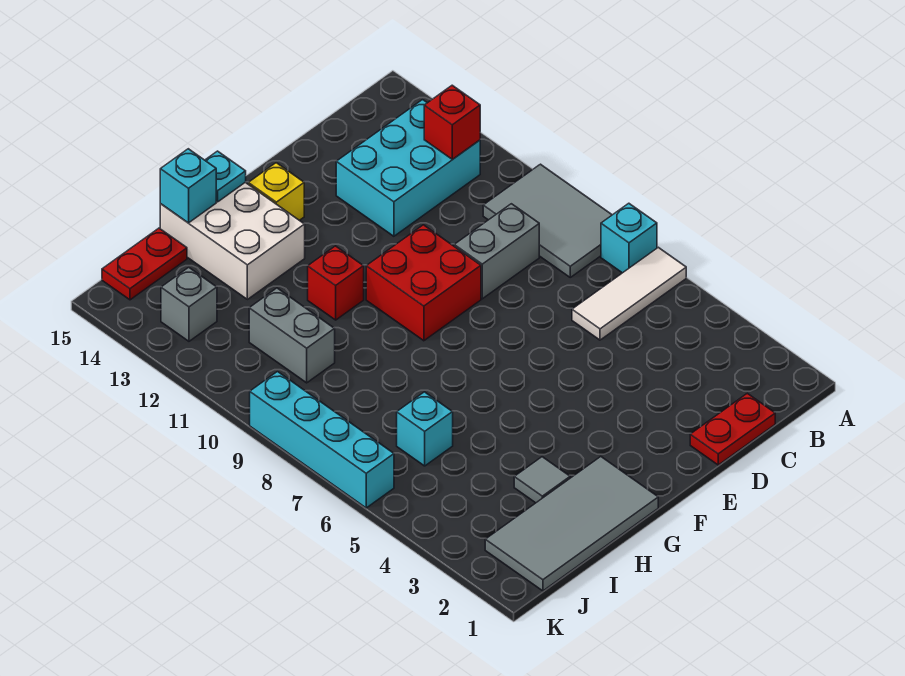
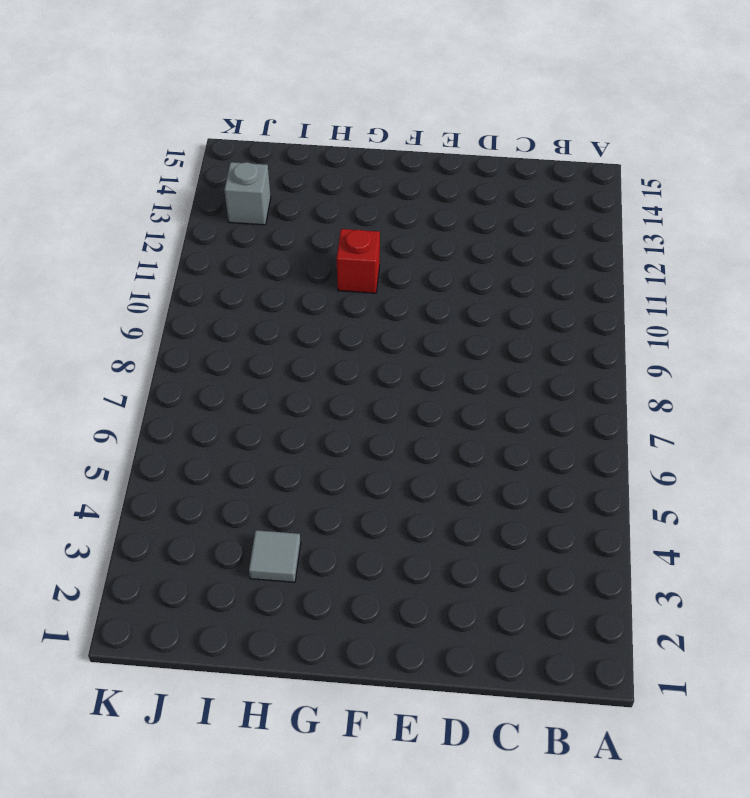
none -> white tile A6:C6 level 1
none -> cyan brick A7 level 1
none -> grey tile A8:B10 level 1

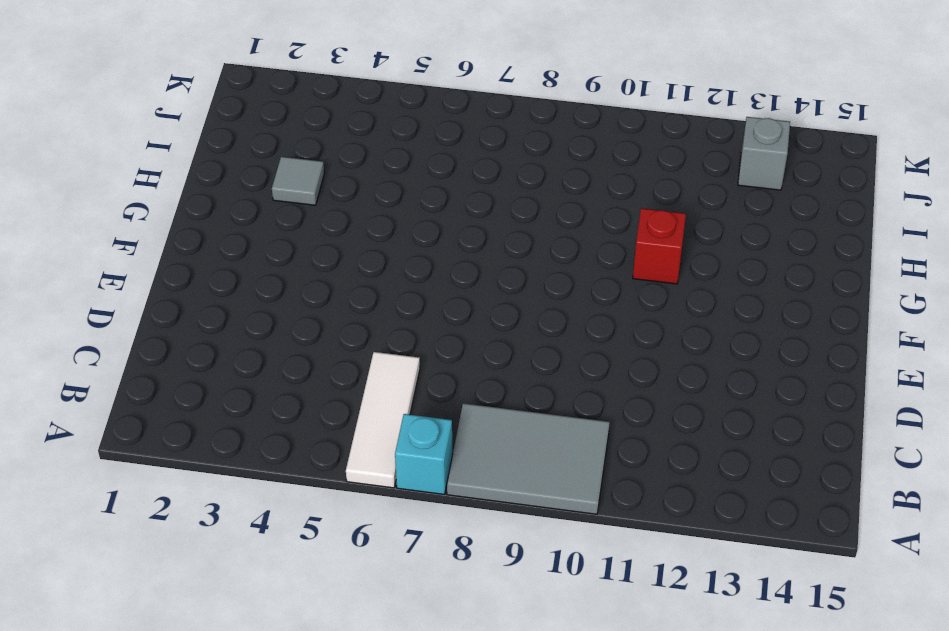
none -> cyan brick B12:D13 level 1
none -> red plate C1:D1 level 1
none -> grey brick C9:D9 level 1

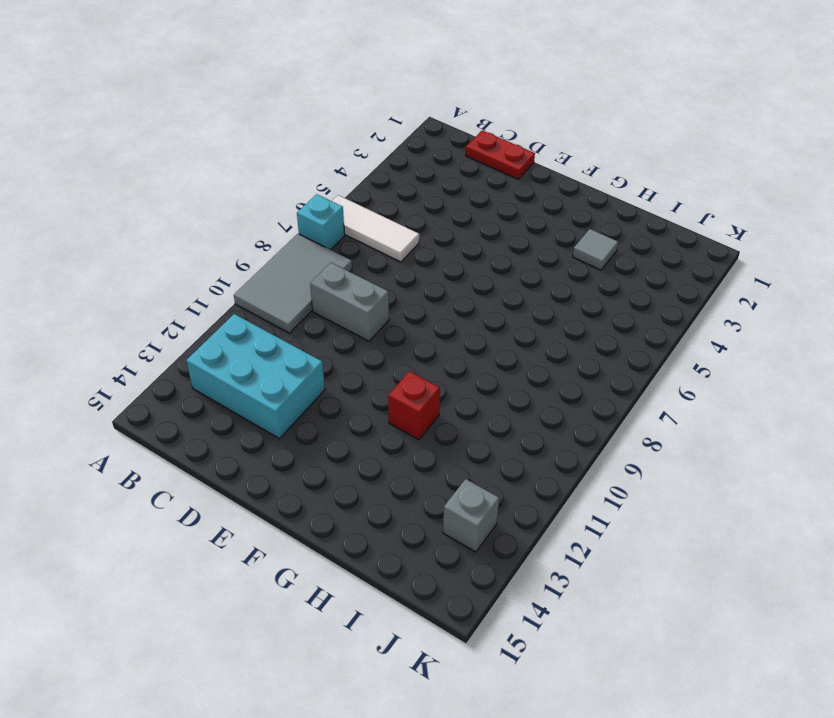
none -> red brick E9:F10 level 1
none -> yellow brick F14 level 1
none -> grey tile G1:J2 level 1

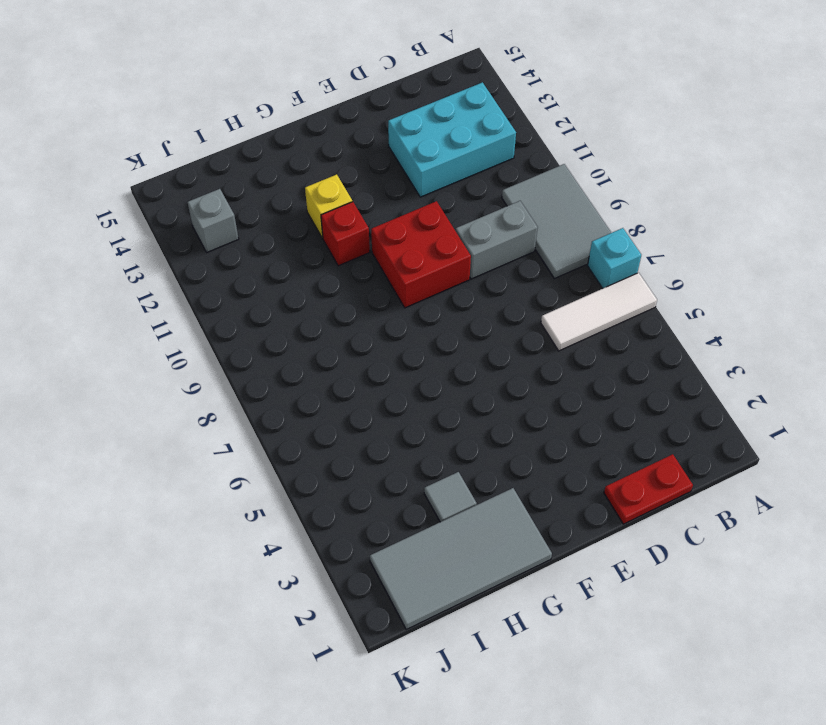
yellow brick G12 level 1 -> yellow brick F14 level 1
none -> white brick G13:H15 level 1
none -> cyan brick I6 level 1
none -> grey brick I10:I11 level 1

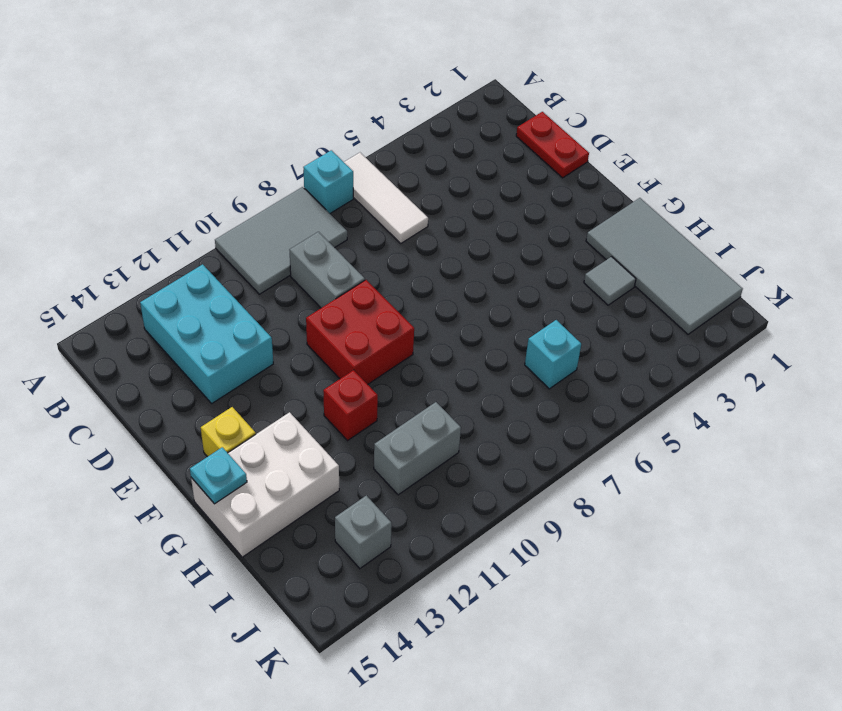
none -> red plate I15:J15 level 1
none -> cyan brick K6:K9 level 1
none -> red brick B12 level 2

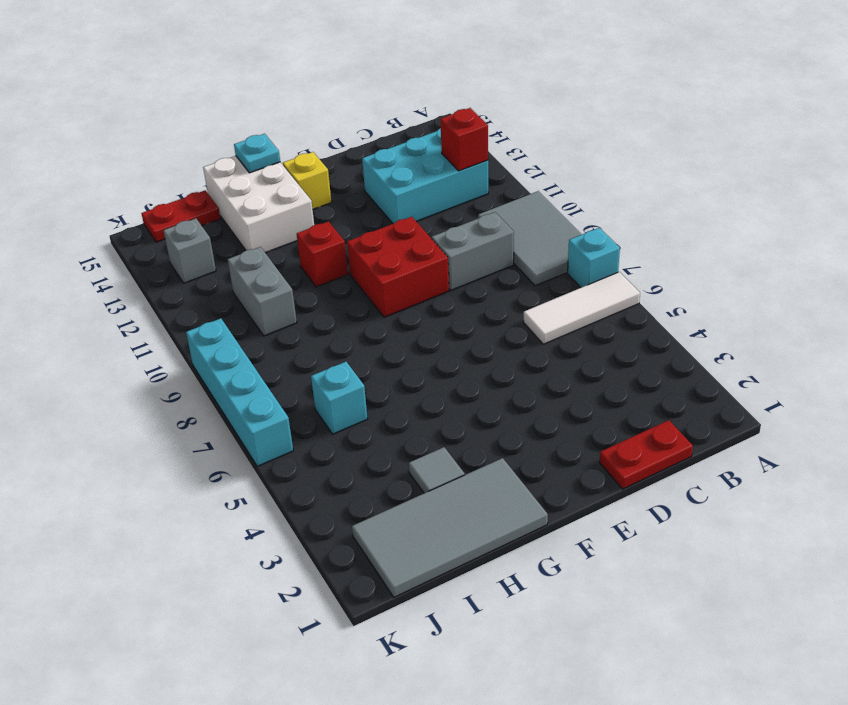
none -> cyan brick H15 level 2

